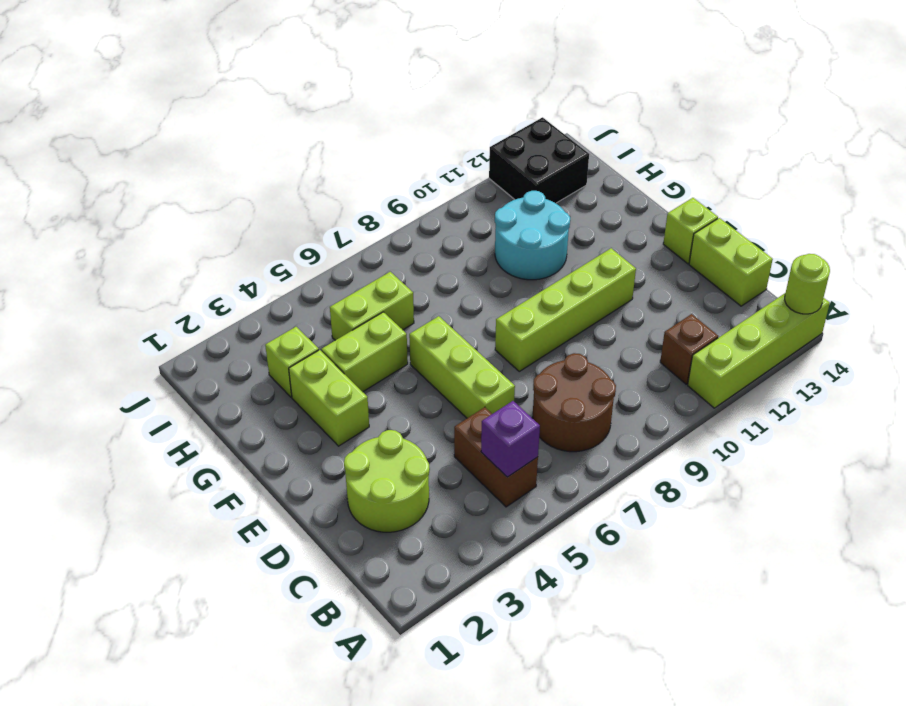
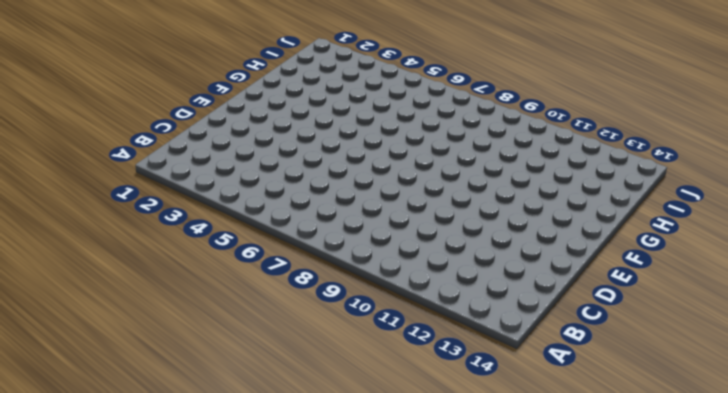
none -> lime brick A11:A14 level 1
none -> brown brick B5:C5 level 1
none -> brown round brick B7:C8 level 1

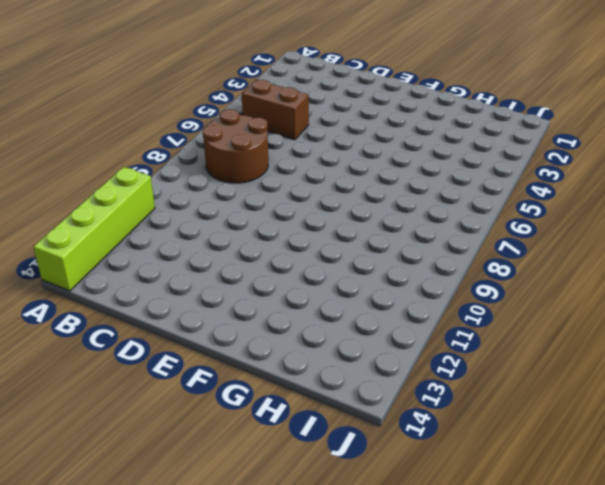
none -> brown brick B11 level 1
none -> lime round brick C2:D3 level 1
none -> lime brick C14:D14 level 1

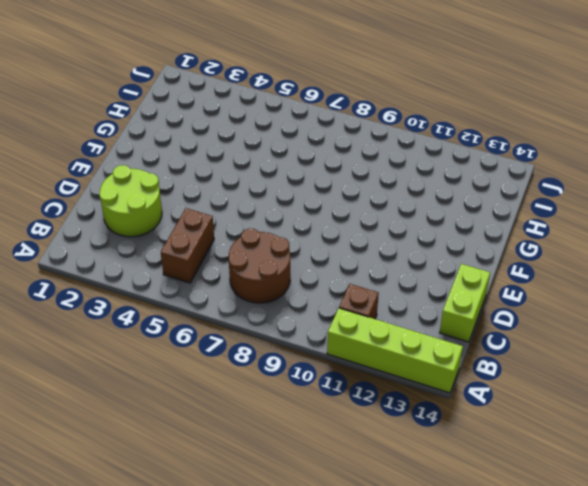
none -> lime brick D6:F6 level 1
none -> lime brick E8:E11 level 1
none -> lime brick E14 level 1

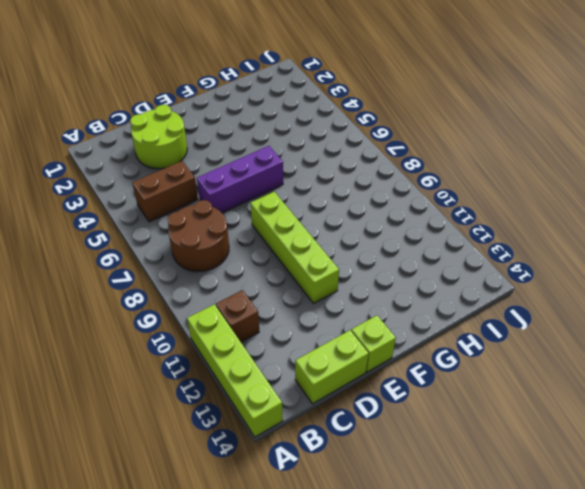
purple brick D6:F6 level 1 -> lime brick D6:F6 level 1
none -> lime brick F3:G3 level 1
none -> lime brick G4:G5 level 1
none -> cyan round brick G10:H11 level 1

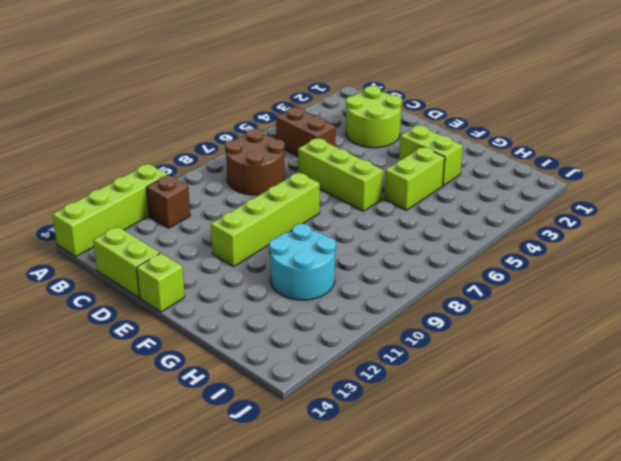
none -> lime brick H3 level 1
none -> lime brick H5:H6 level 1
none -> black brick I12:J13 level 1

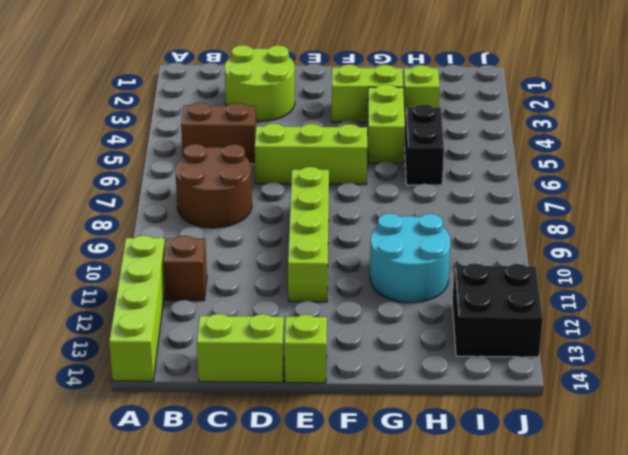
black brick H5:H6 level 1 -> lime brick H5:H6 level 1
none -> lime round brick A14 level 2
none -> purple brick B5 level 2

